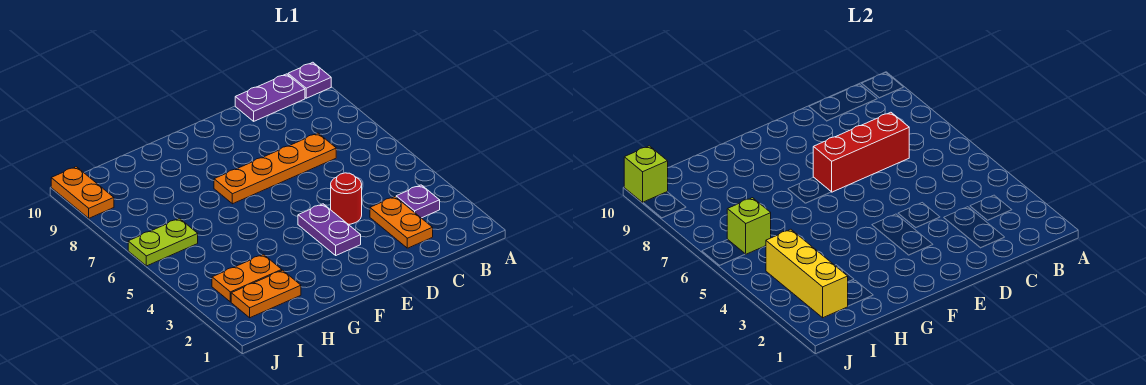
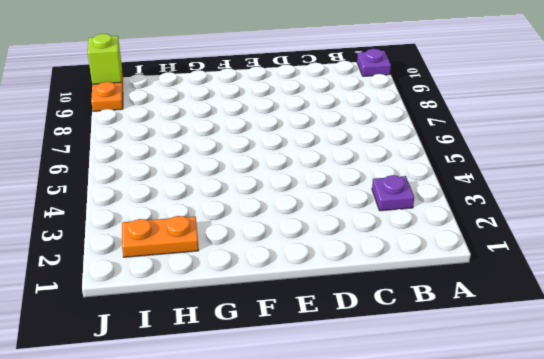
none -> purple plate B10:C10 level 1
none -> orange plate C2:C3 level 1
none -> orange plate C7:F7 level 1

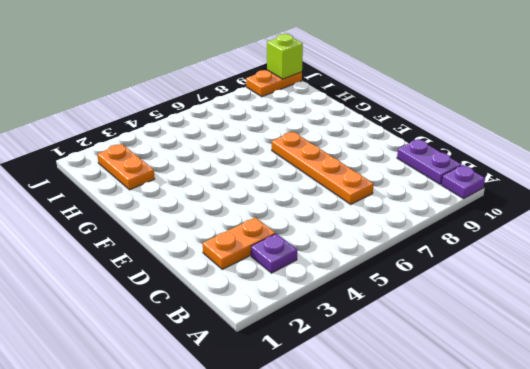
none -> red round brick D4 level 1
none -> purple plate E3:E4 level 1
none -> orange plate H3:I3 level 1

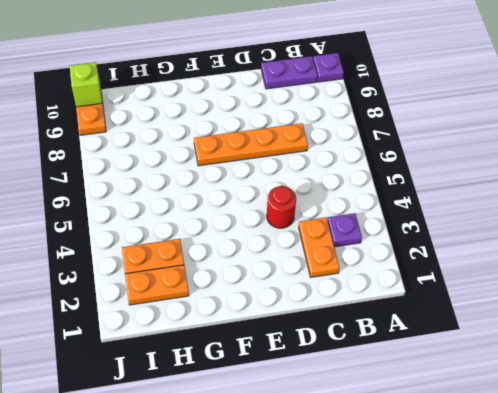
none -> purple plate E3:E4 level 1
none -> lime plate I6:J6 level 1
none -> red brick C7:E7 level 2

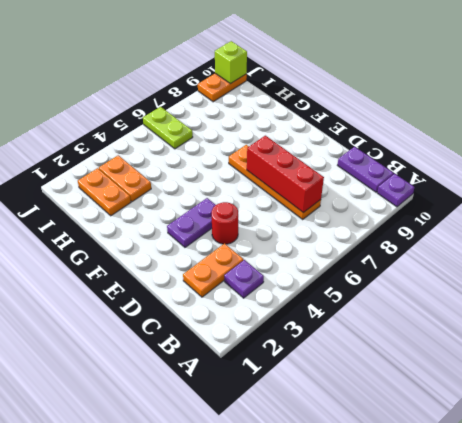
none -> yellow brick I2:I4 level 2
none -> lime brick I6 level 2

